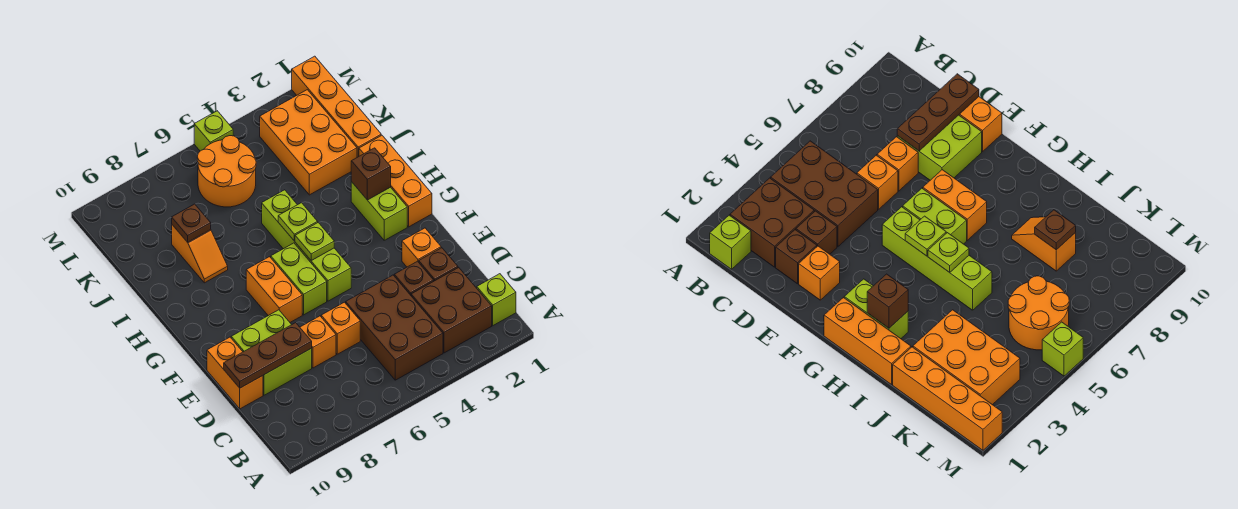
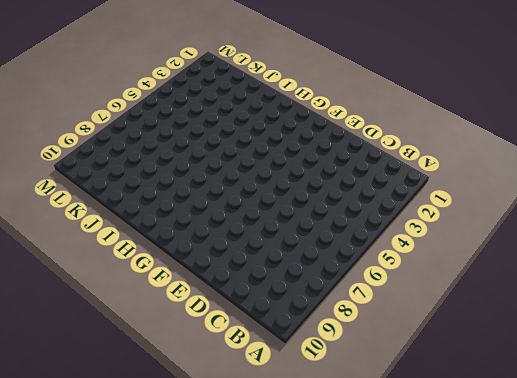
none -> lime brick B1 level 1
none -> brown brick B2:C3 level 1
none -> brown brick B4:D5 level 1

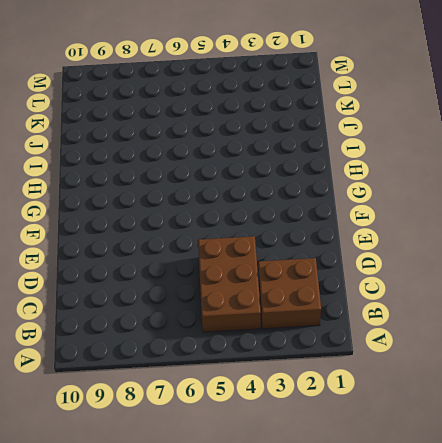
none -> lime brick B1 level 1
none -> brown brick D2 level 1
none -> brown brick D3 level 1

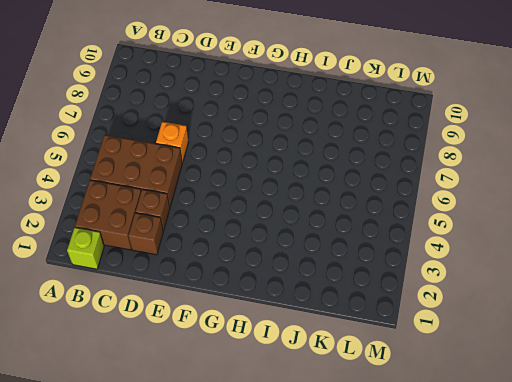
none -> orange brick D7 level 1
none -> lime brick D8:E9 level 1
none -> orange brick D10:E10 level 1

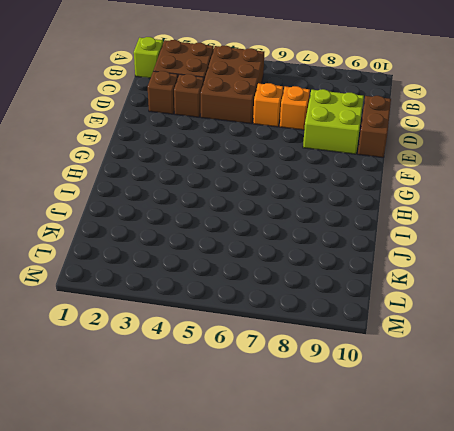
brown brick D10:E10 level 1 -> orange brick D10:E10 level 1
none -> orange brick E2 level 1
none -> lime brick F5:I5 level 1
none -> lime brick F6:G6 level 1

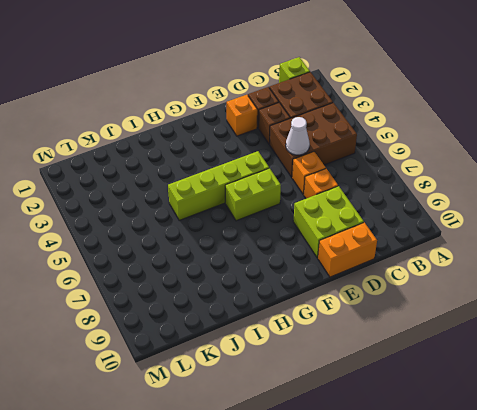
white cone D5 level 2 -> none
none -> orange brick F7:G7 level 1
none -> orange brick G1:I1 level 1
none -> lime brick G2:H2 level 1

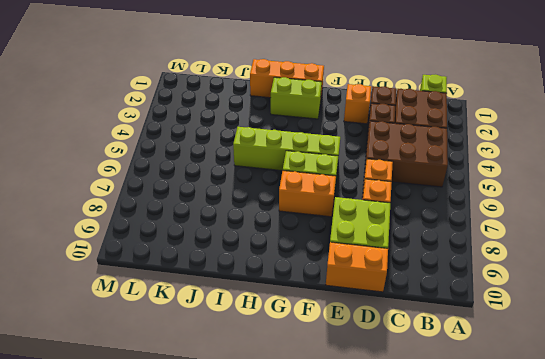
none -> orange slope I8:J8 level 1 top J
none -> orange brick J1:M1 level 1
none -> orange brick J2:L3 level 1

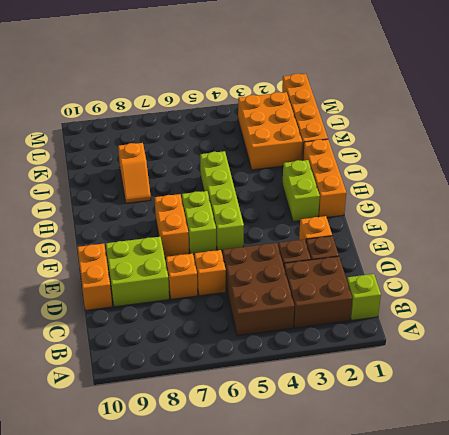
none -> orange round brick K5:L6 level 1
none -> lime brick M5 level 1
none -> brown plate D8:D10 level 2

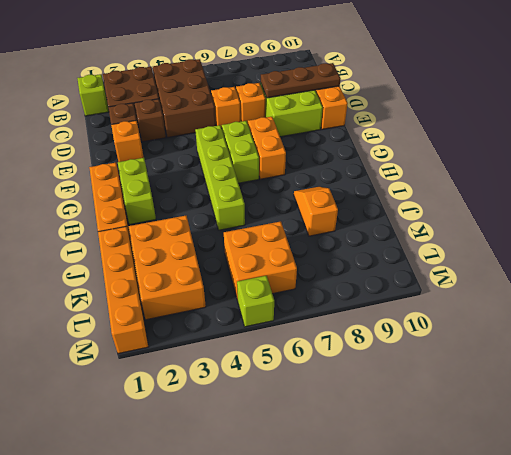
orange brick K5:L6 level 1 -> orange round brick K5:L6 level 1
none -> lime plate G5 level 2
none -> brown brick H2 level 2
none -> lime plate H5 level 2

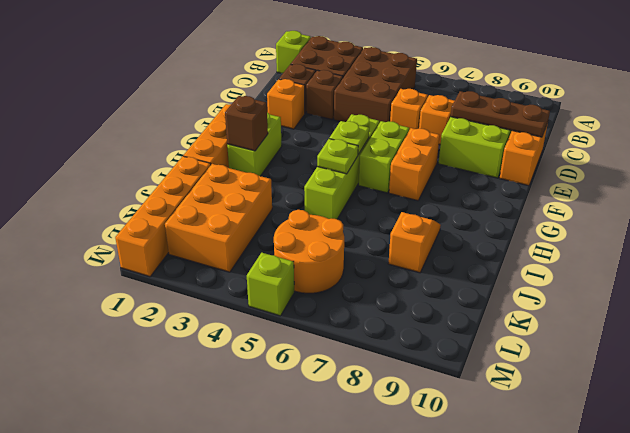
none -> brown plate J8 level 2

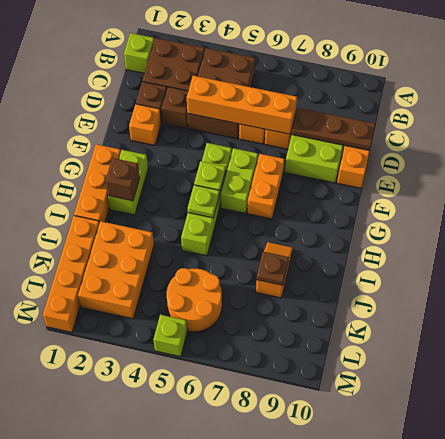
orange brick D4:D7 level 2 -> none

